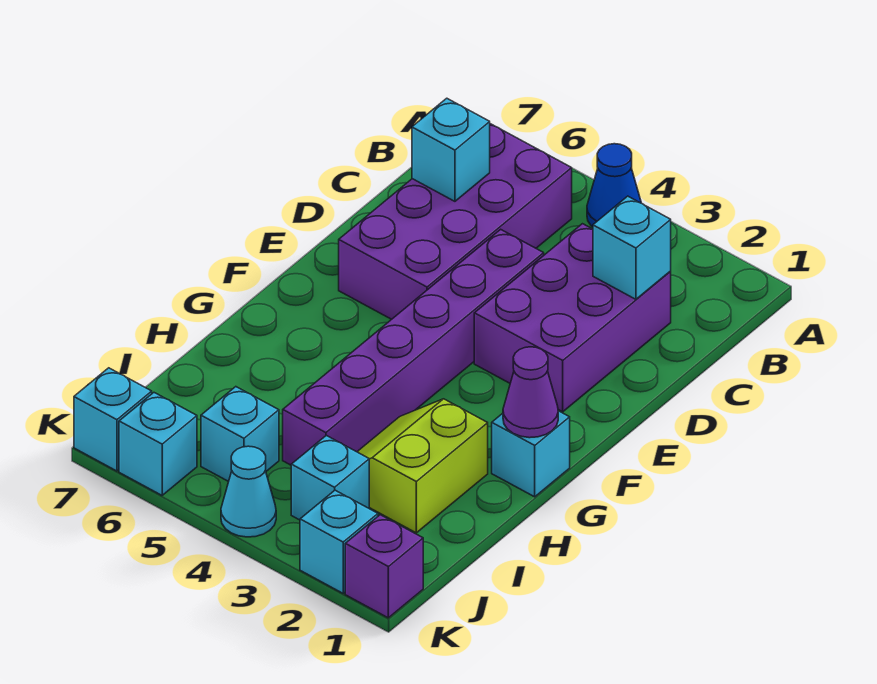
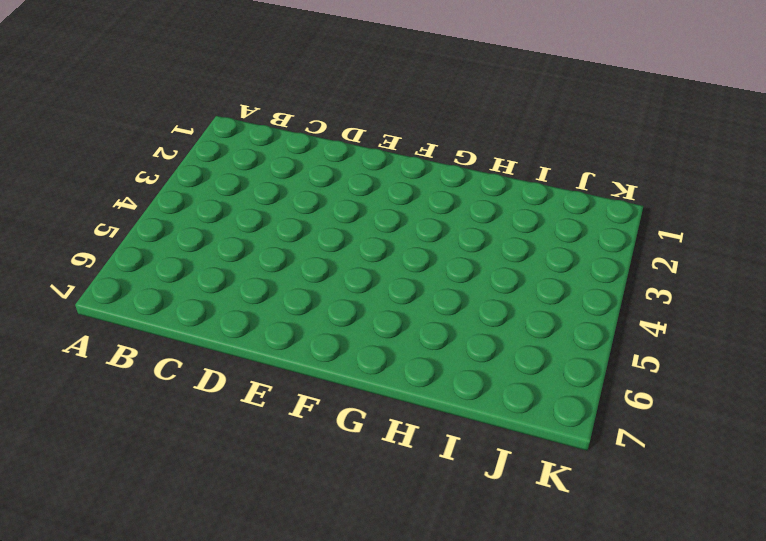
none -> blue cone A4 level 1
none -> purple brick B5:E6 level 1
none -> purple brick C2:E3 level 1

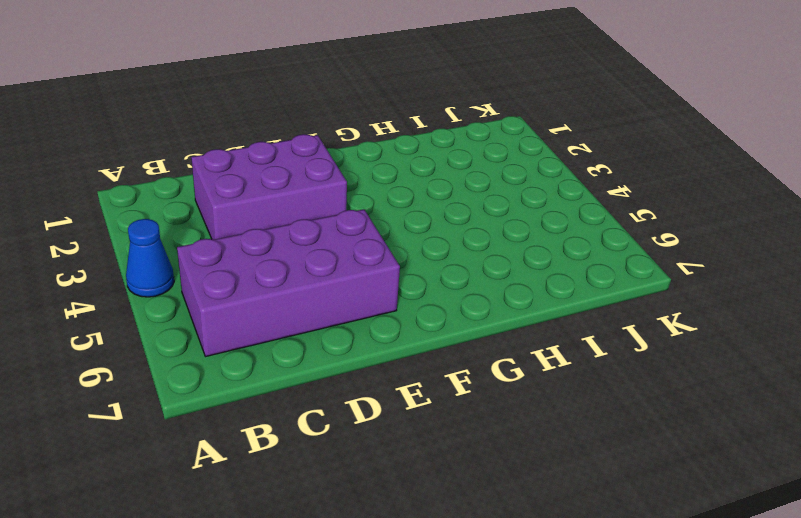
none -> purple brick D4:I4 level 1
none -> cyan brick G1 level 1
none -> lime slope H2:I3 level 1 top 2

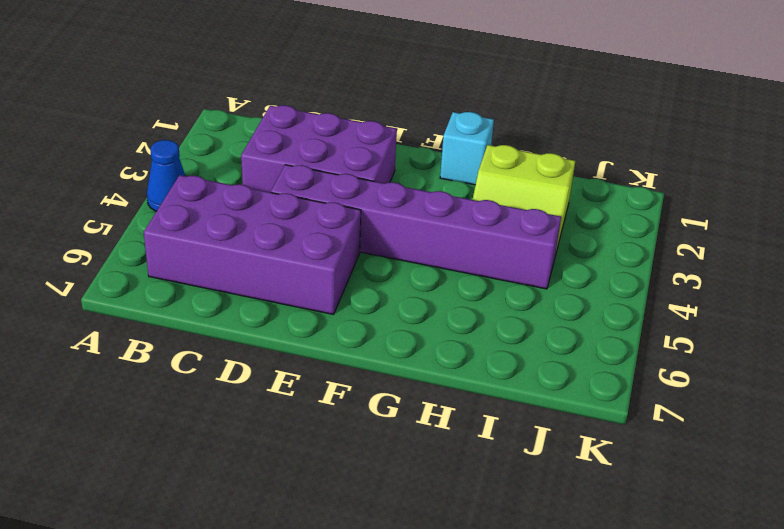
none -> cyan brick J3 level 1
none -> cyan brick J5 level 1
none -> purple brick K1 level 1

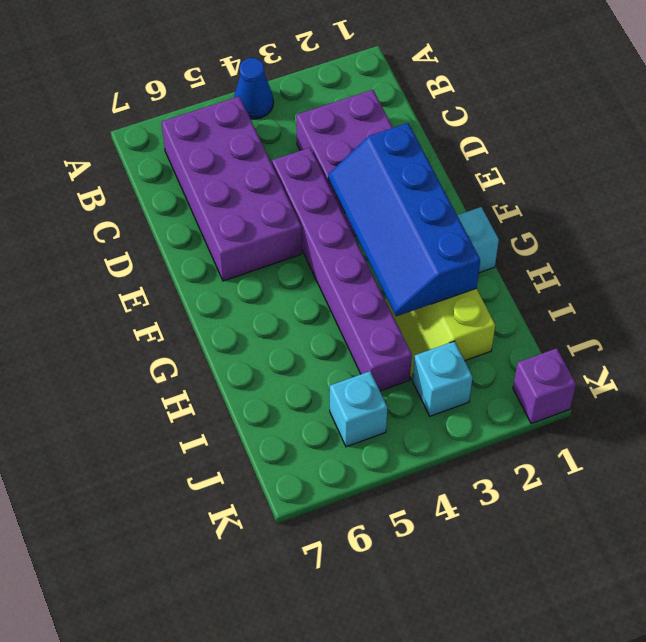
blue slope E2:H3 level 2 top 2 -> none
none -> cyan brick K2 level 1
none -> cyan cone K4 level 1
none -> cyan brick K6 level 1

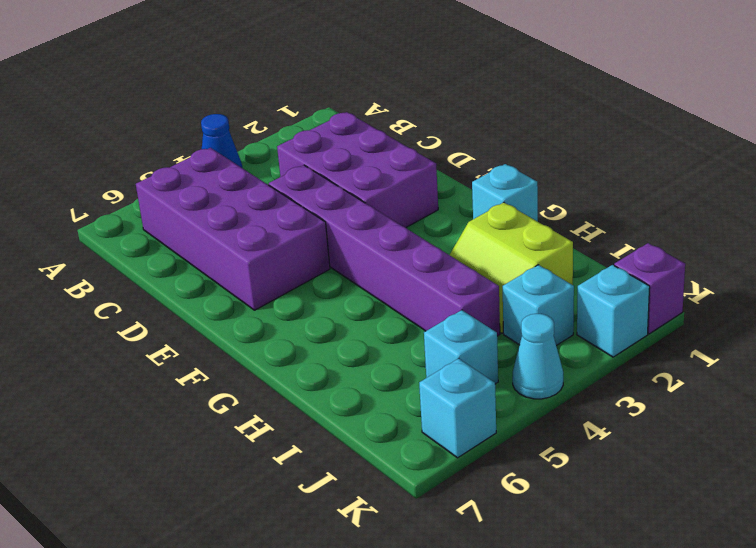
none -> cyan brick K7 level 1
none -> cyan brick C2 level 2
none -> cyan brick C6 level 2

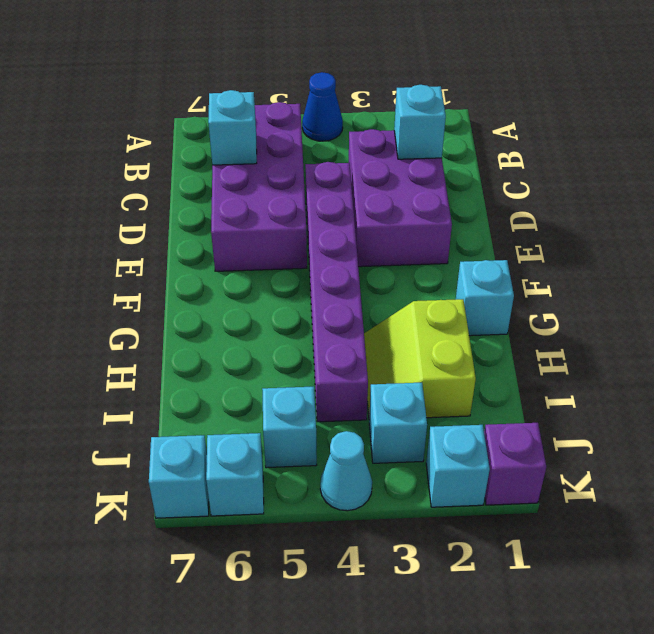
none -> purple cone G1 level 2

